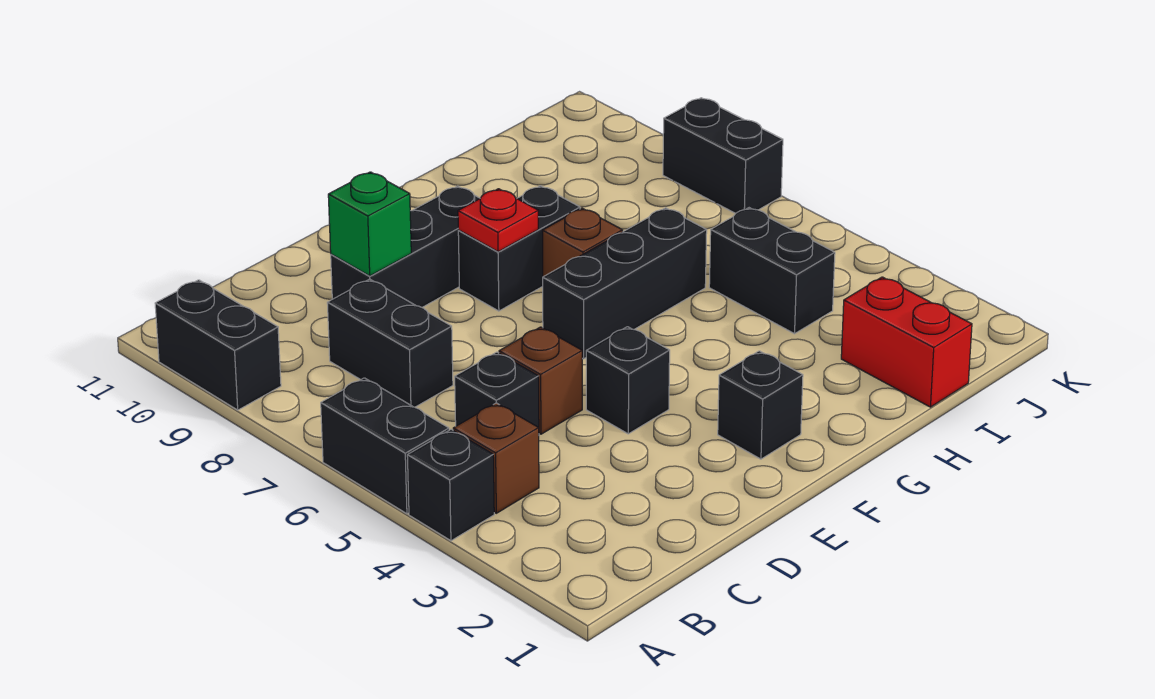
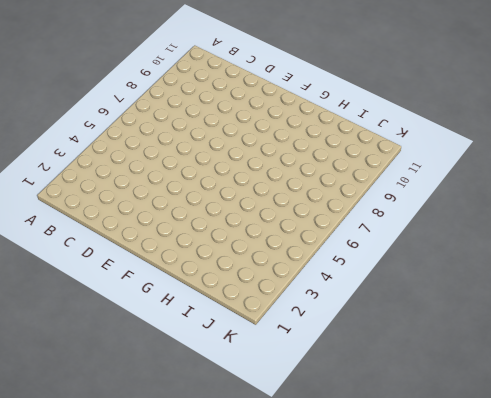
none -> black brick A4 level 1
none -> black brick A5:A6 level 1
none -> black brick A9:A10 level 1

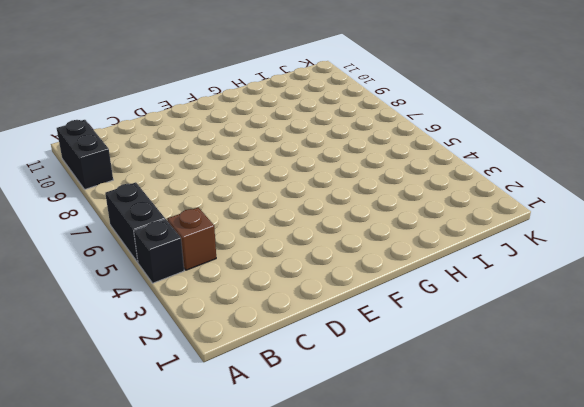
none -> black brick C5 level 1
none -> black brick C7:C8 level 1
none -> brown brick D5 level 1

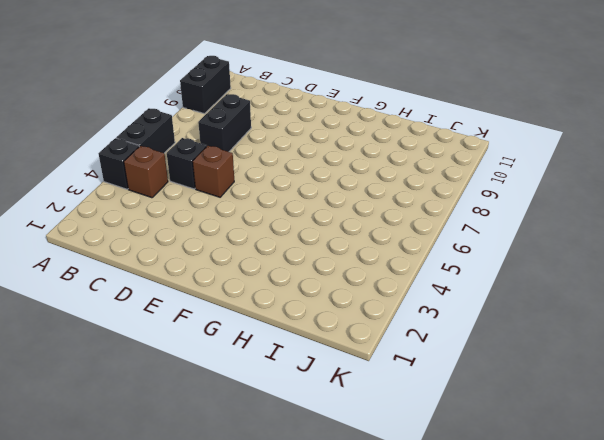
none -> black brick D9:F9 level 1
none -> black brick E4 level 1
none -> black brick F2 level 1

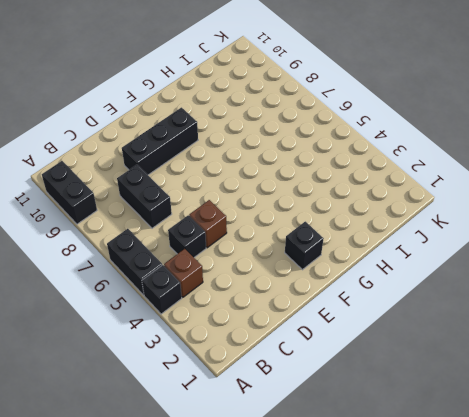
none -> black brick E4 level 1
none -> black brick F6:H6 level 1
none -> black brick F8:G8 level 1

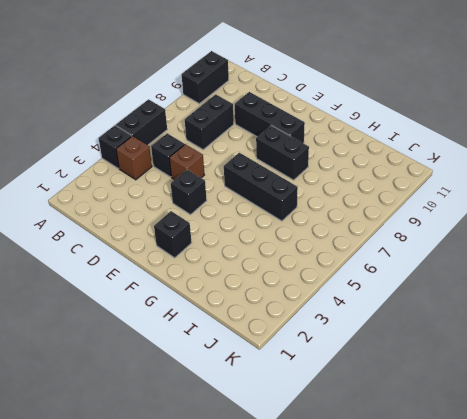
none -> brown brick G7 level 1
none -> red brick I1:I2 level 1
none -> black brick I4:I5 level 1

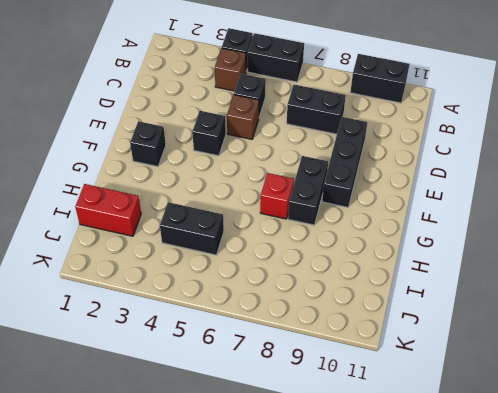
red brick G7 level 1 -> brown brick G7 level 1
none -> black brick F6:H6 level 1
none -> black brick K7:K8 level 1
none -> green brick D9 level 2

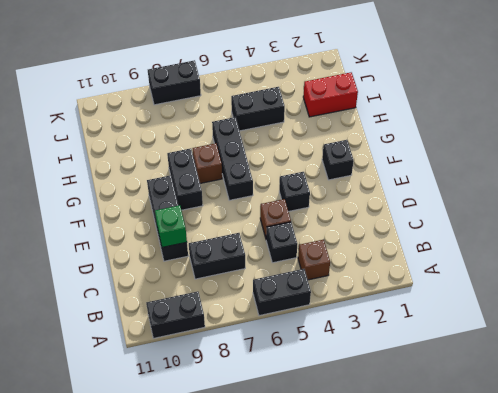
none -> black brick A4 level 1
none -> red plate F8 level 2

